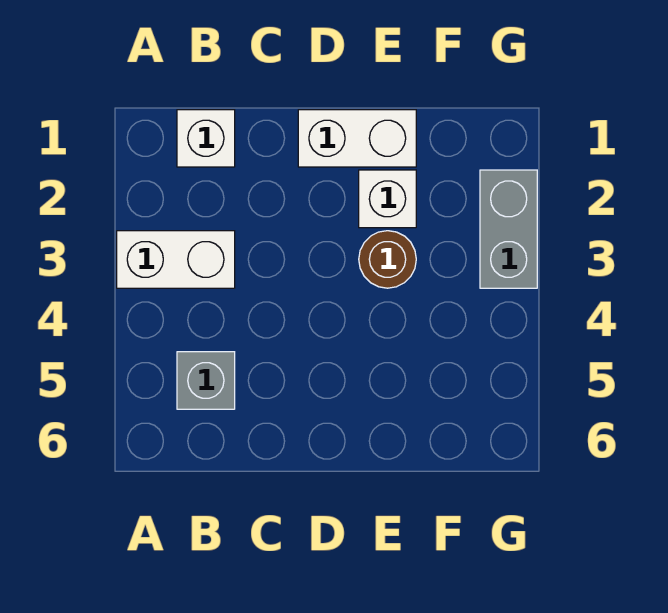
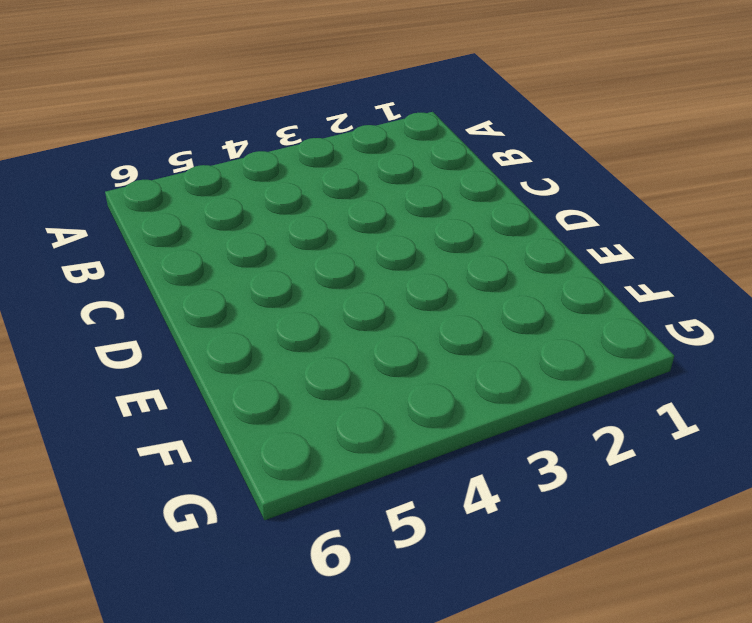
none -> white brick A3:B3 level 1
none -> white brick B1 level 1

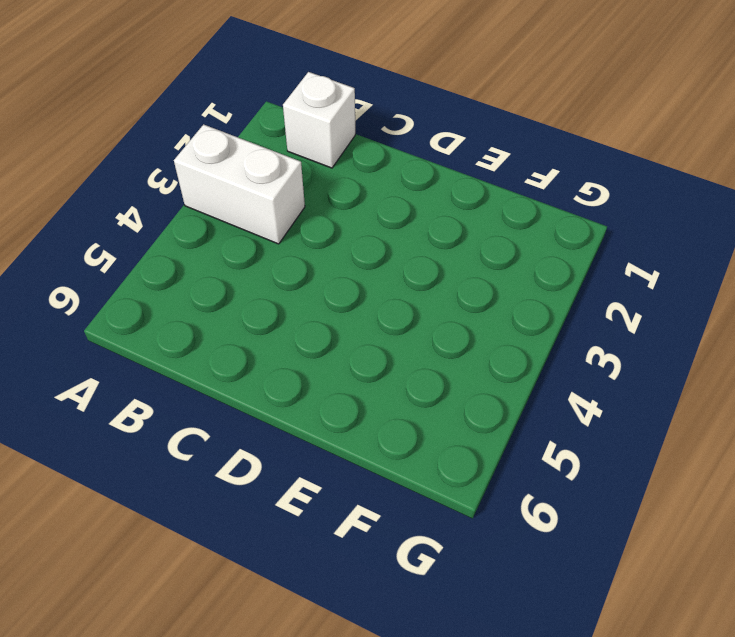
none -> grey brick B5 level 1
none -> white brick D1:E1 level 1

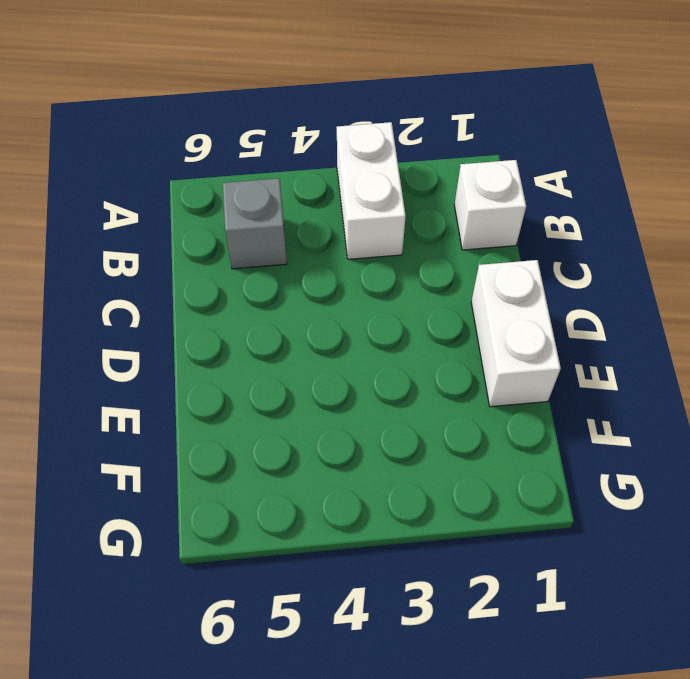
none -> white brick E2 level 1
none -> brown round brick E3 level 1

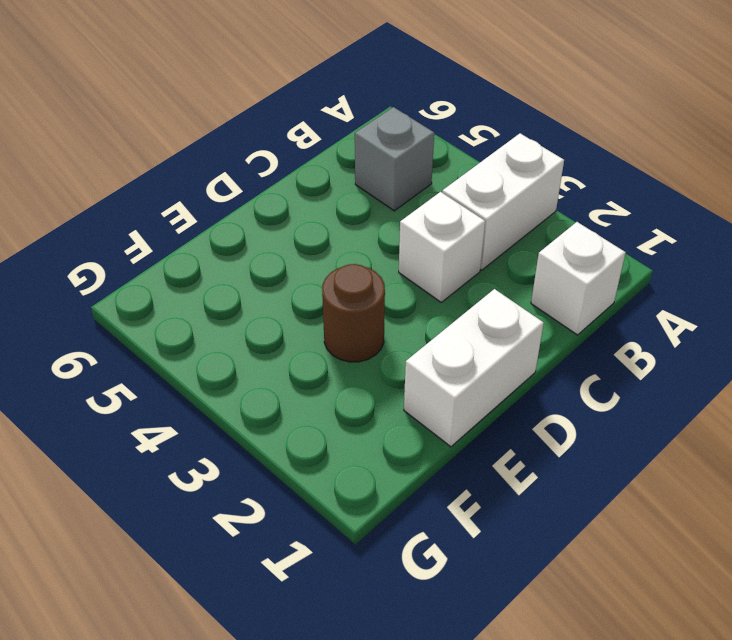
white brick C3 level 1 -> white brick E2 level 1
none -> grey brick G2:G3 level 1

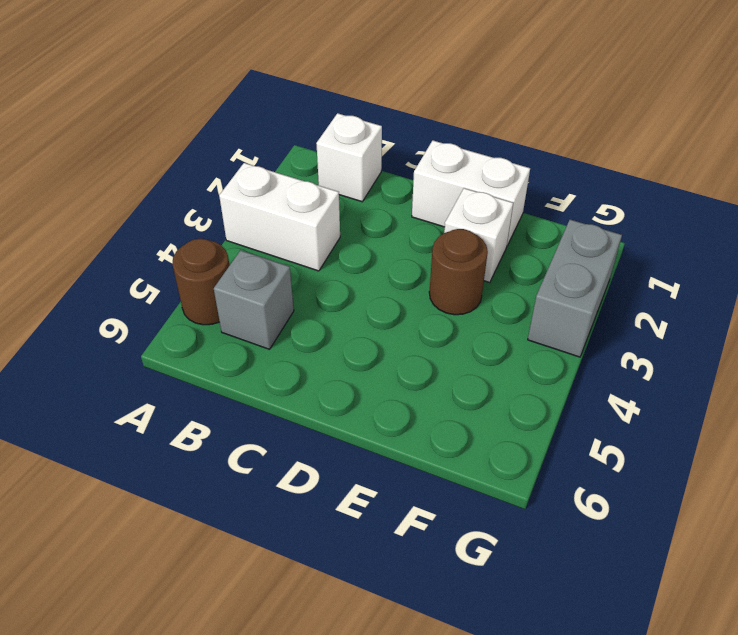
brown round brick A5 level 1 -> none

